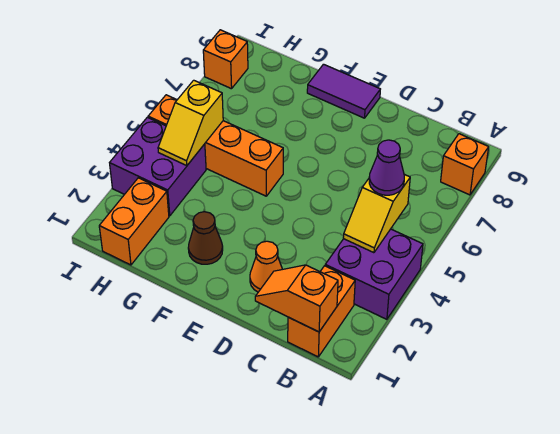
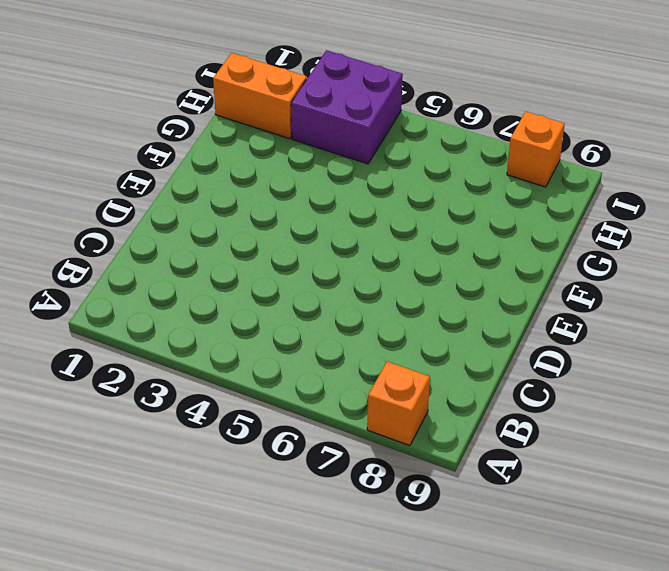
none -> purple brick A3:B4 level 1
none -> orange brick B1:B2 level 1
none -> orange cone D2 level 1

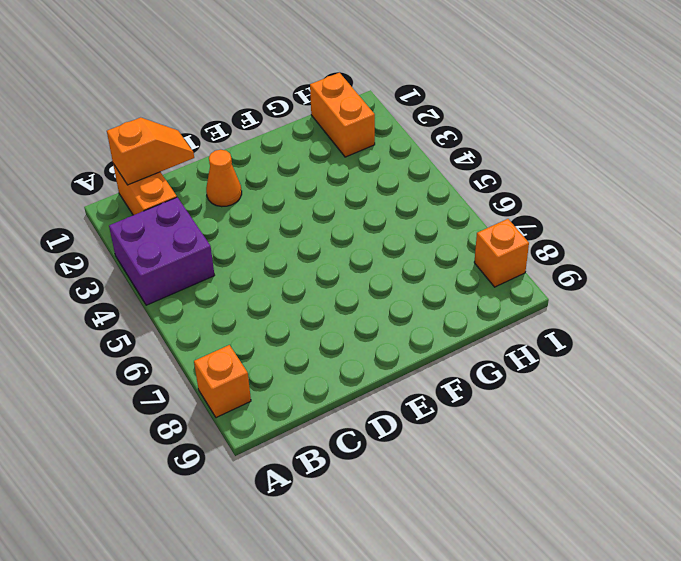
none -> purple tile E9:F9 level 1
none -> brown cone F2 level 1
none -> orange brick F5:I5 level 1

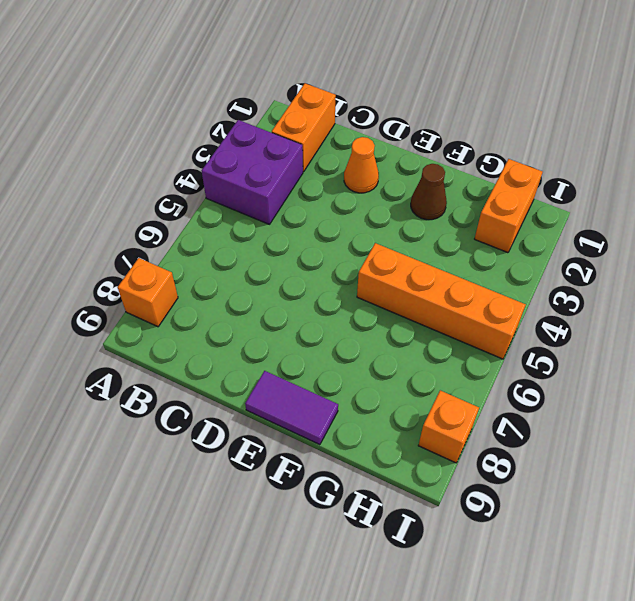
none -> purple brick H3:I4 level 1
none -> orange slope B1:C1 level 2 top B
none -> yellow slope B4:B5 level 2 top 5

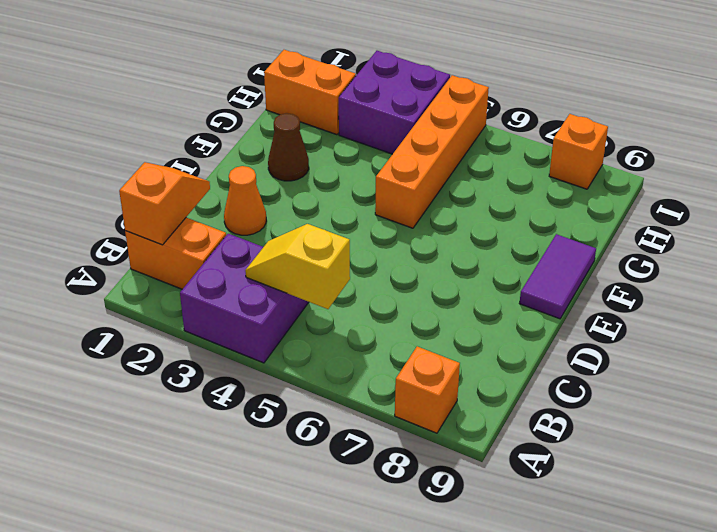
none -> yellow slope H4:H5 level 2 top 5
none -> purple cone B5 level 3

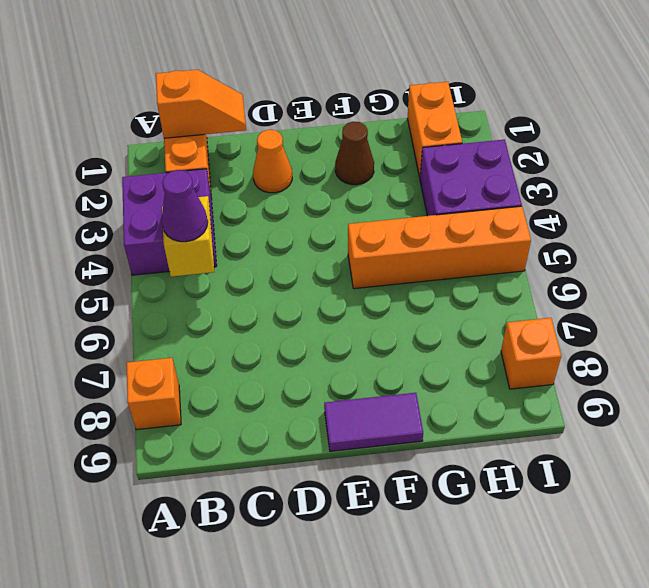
none -> yellow slope H4:H5 level 2 top 5

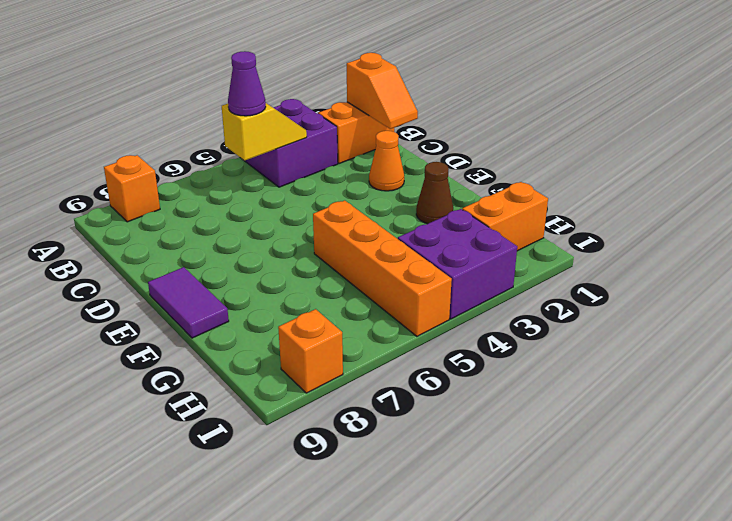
none -> yellow slope H4:H5 level 2 top 5

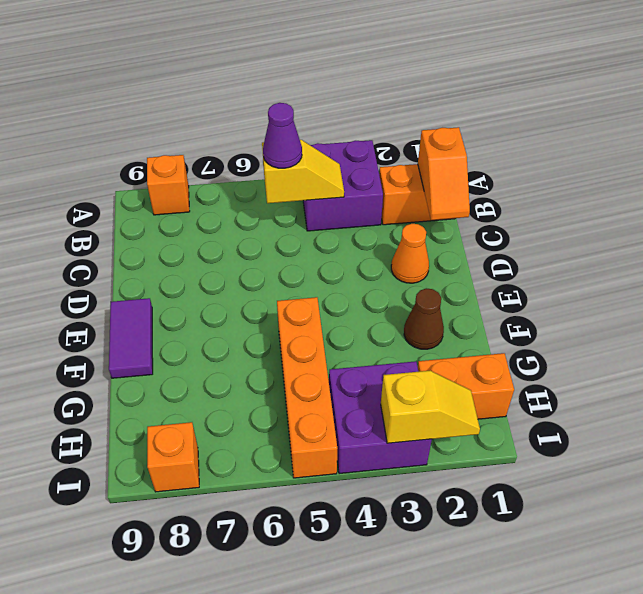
yellow slope I2:I3 level 2 top 3 -> yellow slope H4:H5 level 2 top 5

